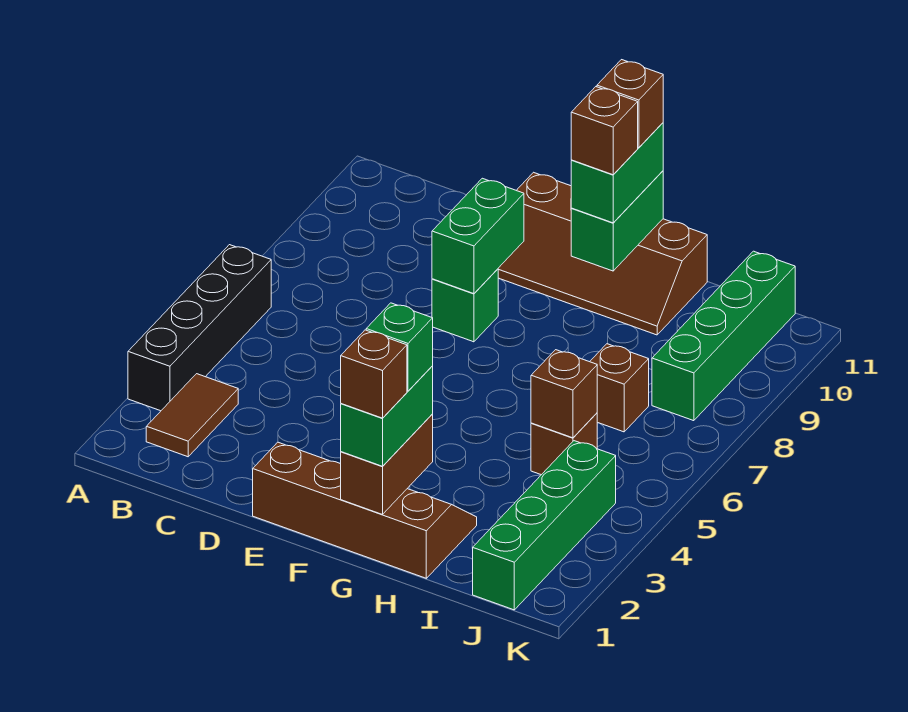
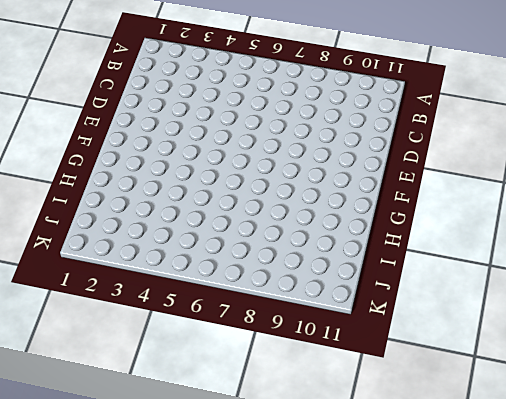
none -> black brick A3:A6 level 1
none -> brown tile B2:B3 level 1
none -> brown slope E1:H2 level 1 top 1

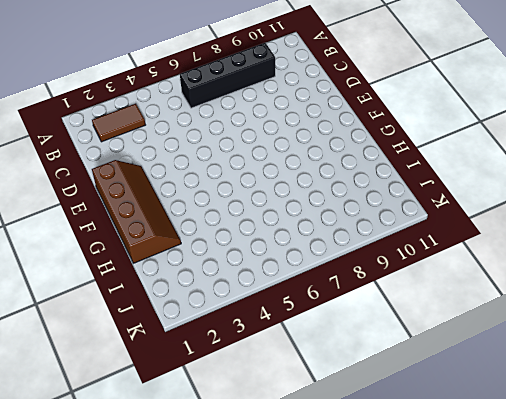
black brick B6:B9 level 1 -> black brick A3:A6 level 1
none -> green brick E8 level 1
none -> brown slope E10:H11 level 1 top 11
none -> brown brick I5 level 1

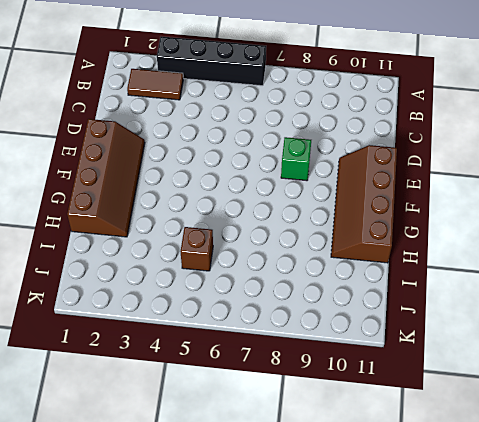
none -> brown brick I7 level 1
none -> green brick J1:J4 level 1
none -> green brick J8:J11 level 1

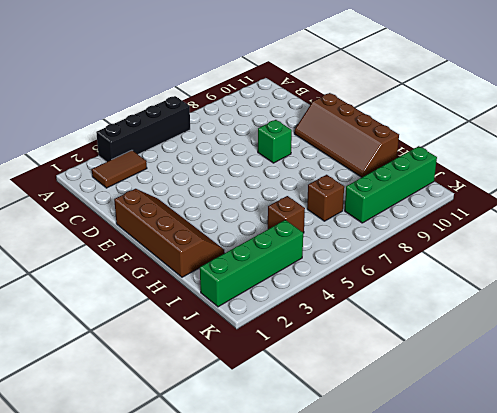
none -> green brick E8:E9 level 2
none -> brown brick G1:G2 level 2
none -> green brick G10:G11 level 2

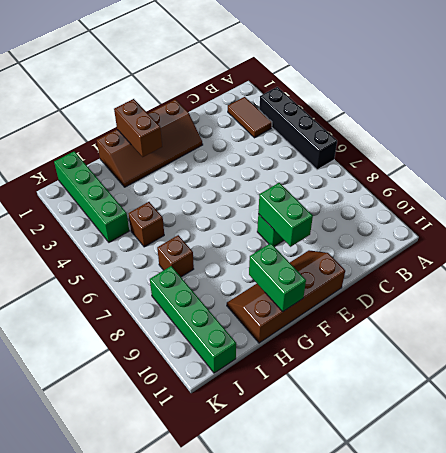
none -> brown brick I5 level 2
none -> green brick G1:G2 level 3
none -> green brick G10:G11 level 3

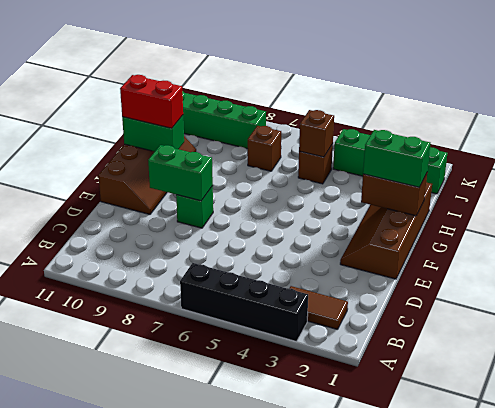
red brick G10:G11 level 3 -> green brick G10:G11 level 3
none -> brown brick G1 level 4
none -> green brick G2 level 4
none -> brown brick G10 level 4

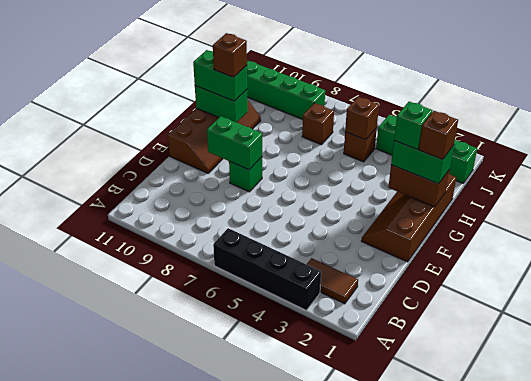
none -> brown brick G11 level 4

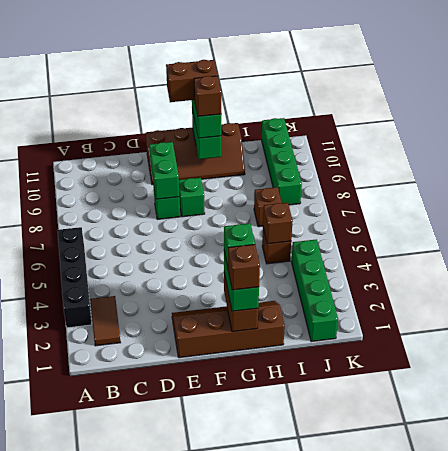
green brick F8 level 1 -> none
brown brick F11:G11 level 4 -> brown brick G11 level 4

